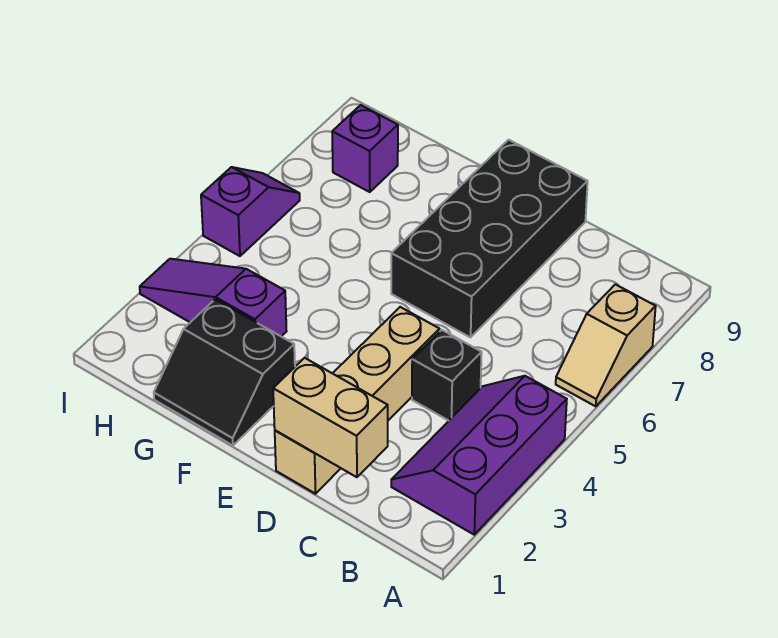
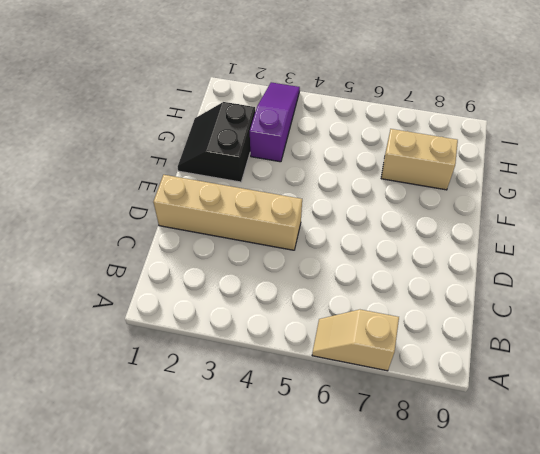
tan brick G7:G8 level 1 -> tan brick C1:D1 level 2
none -> purple slope A2:B4 level 1 top A
none -> black brick C4 level 1

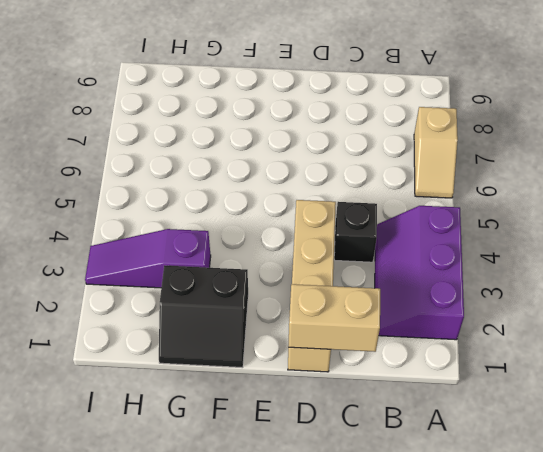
none -> black brick D6:E9 level 1
none -> purple brick H8 level 1

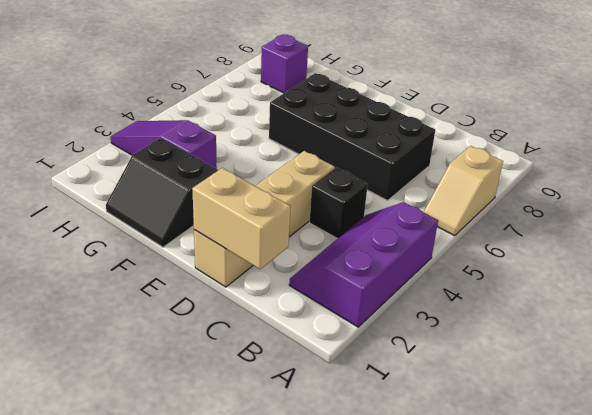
black brick C6:F7 level 1 -> black brick D6:E9 level 1
none -> purple slope I5:I6 level 1 top 5

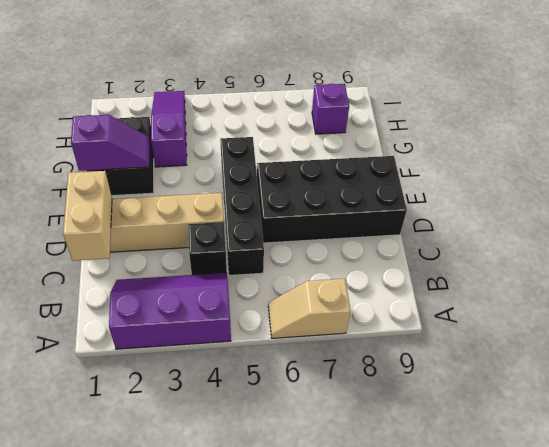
black brick C5:F5 level 1 -> none
purple slope F1:F2 level 2 top 1 -> purple slope I5:I6 level 1 top 5

